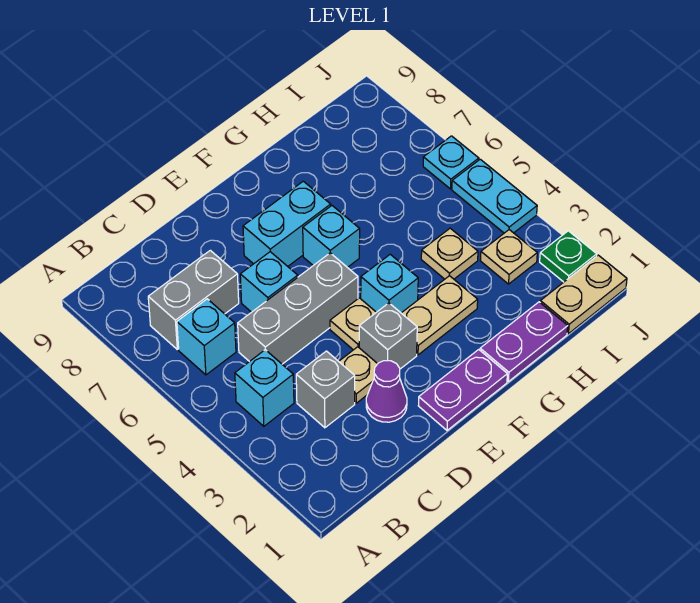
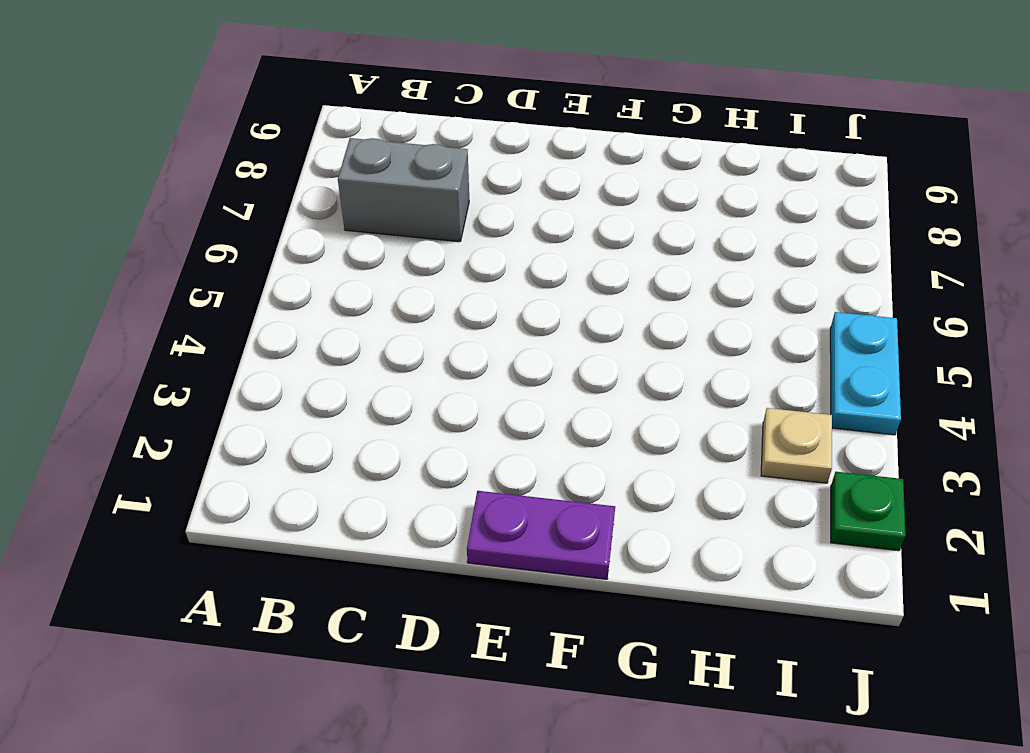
none -> cyan brick B4 level 1
none -> cyan brick B6 level 1
none -> grey brick C3 level 1

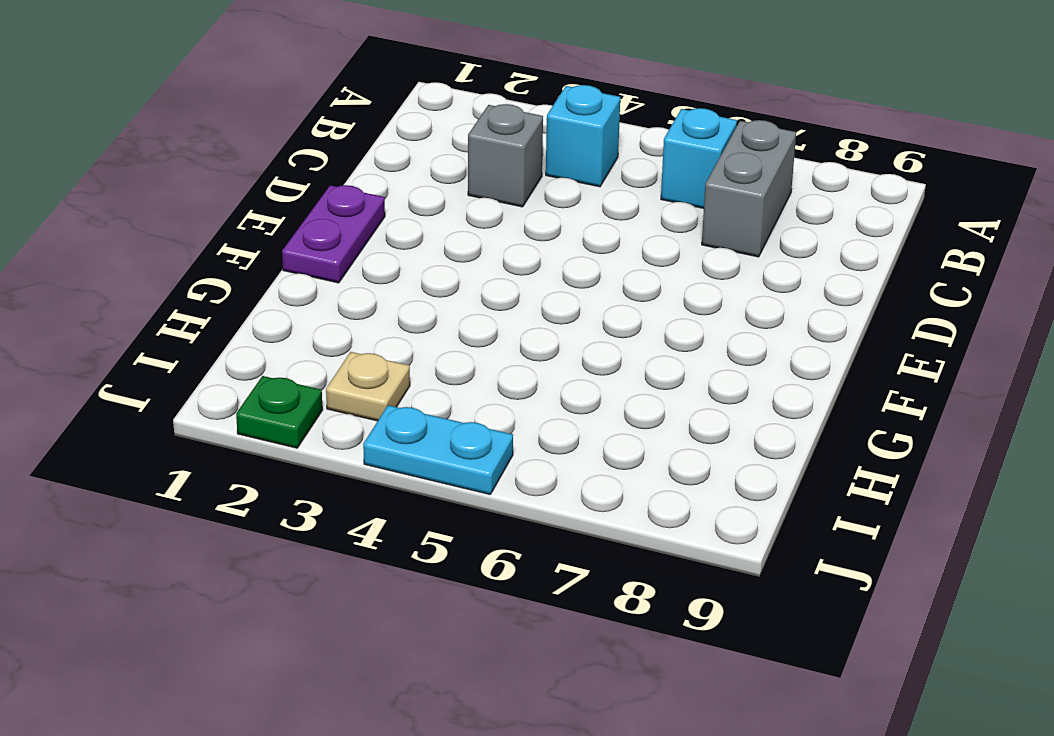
none -> grey brick C5:E5 level 1
none -> purple cone D2 level 1
none -> tan plate D3 level 1

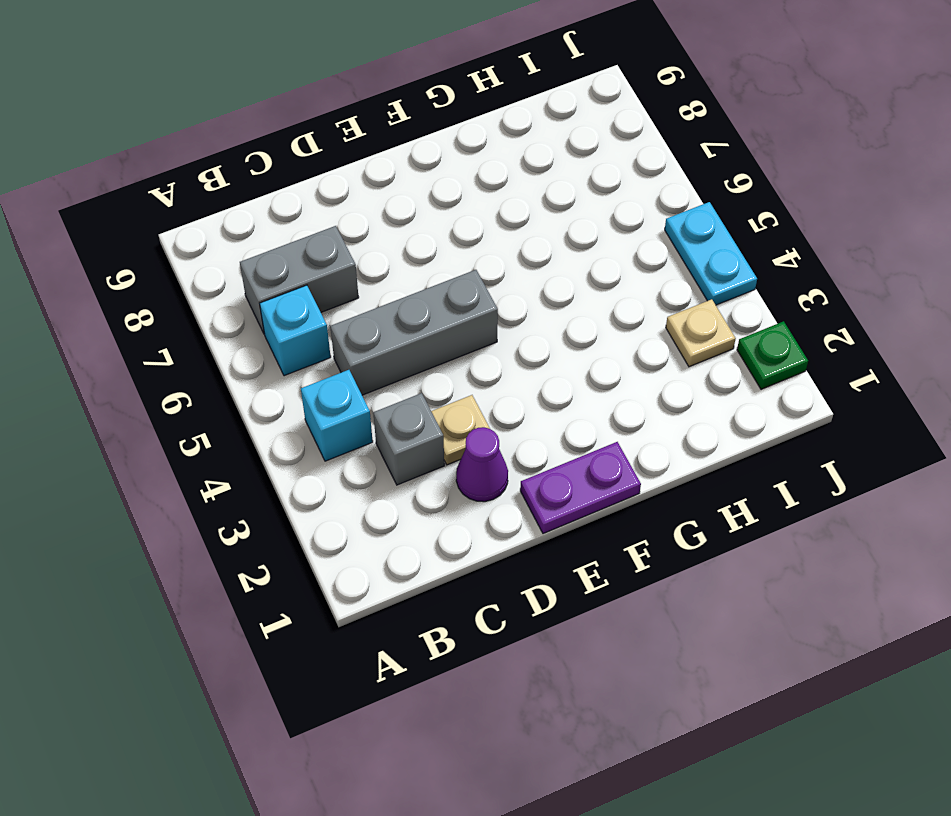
none -> cyan brick D6 level 1
none -> grey brick E3 level 1
none -> tan plate E4 level 1

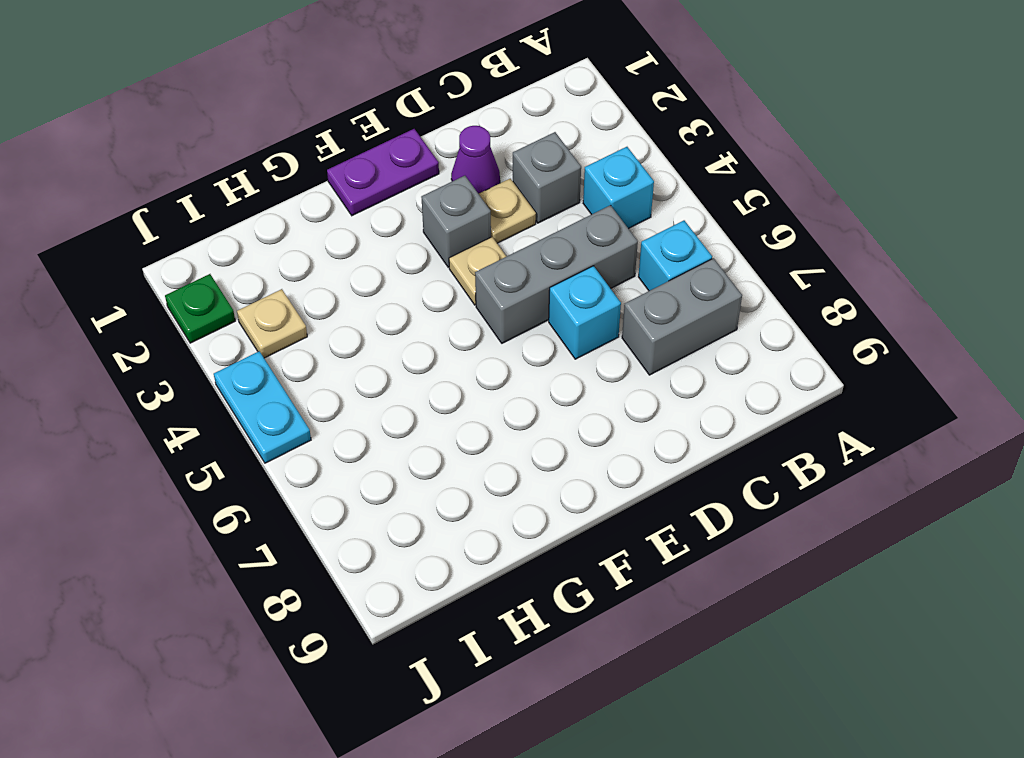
none -> cyan brick E7:F7 level 1
none -> tan plate F3:G3 level 1
none -> cyan brick F4 level 1

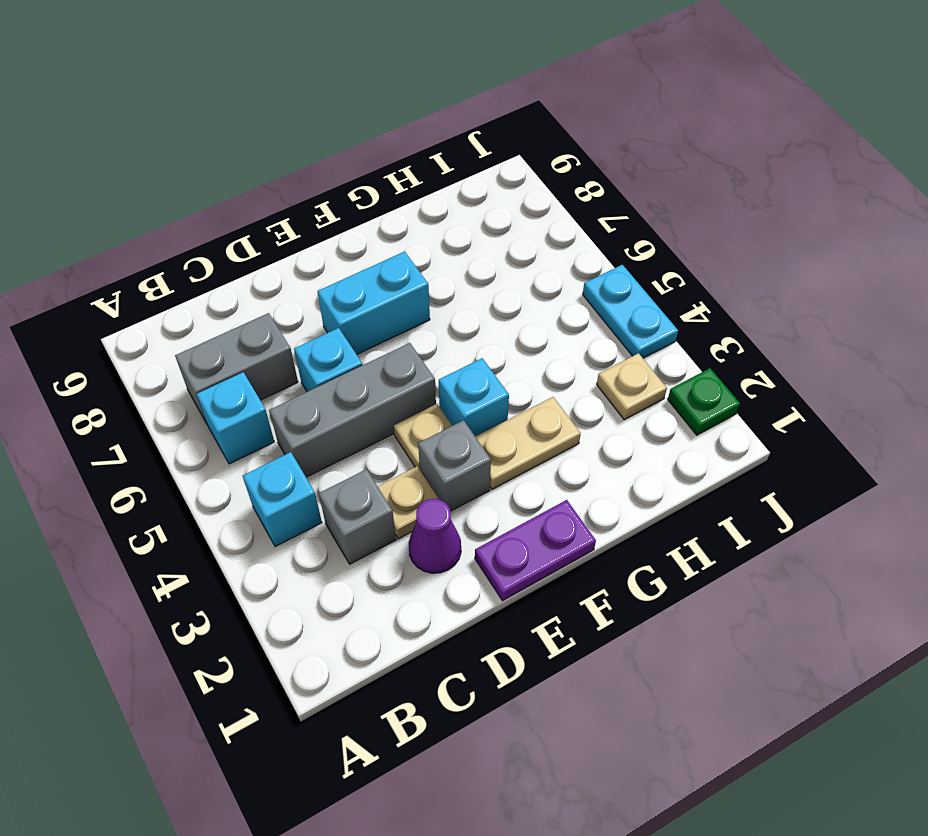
none -> cyan brick F6 level 1
none -> purple plate G1:H1 level 1
none -> tan plate H4 level 1

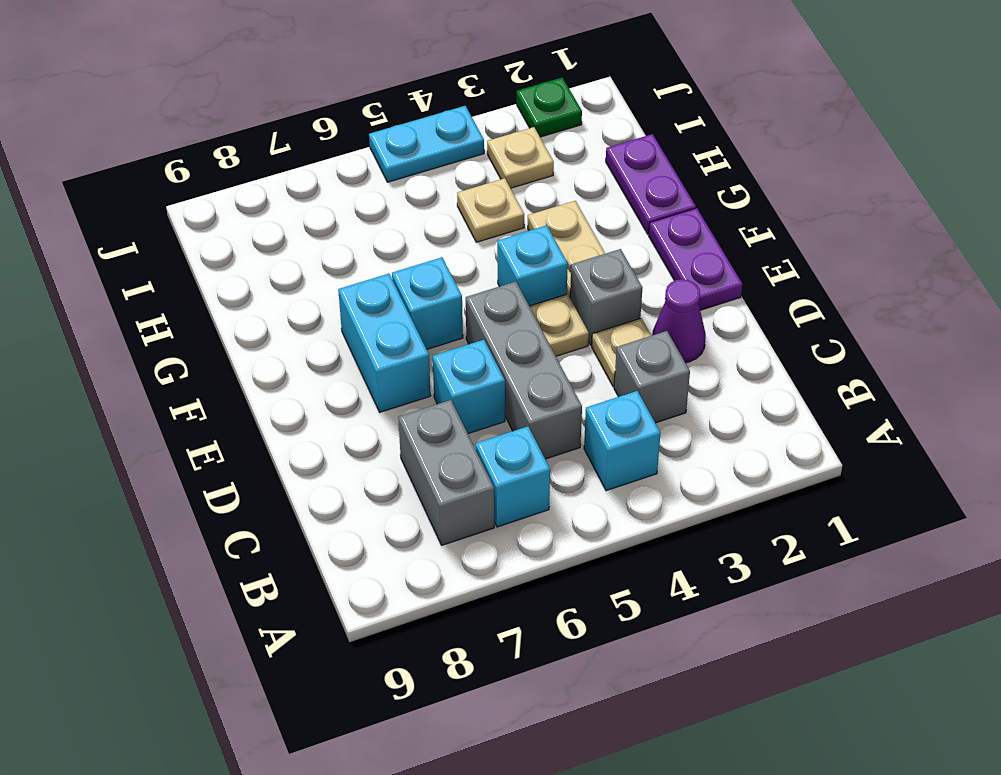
none -> tan plate I1:J1 level 1
none -> cyan plate J6 level 1

